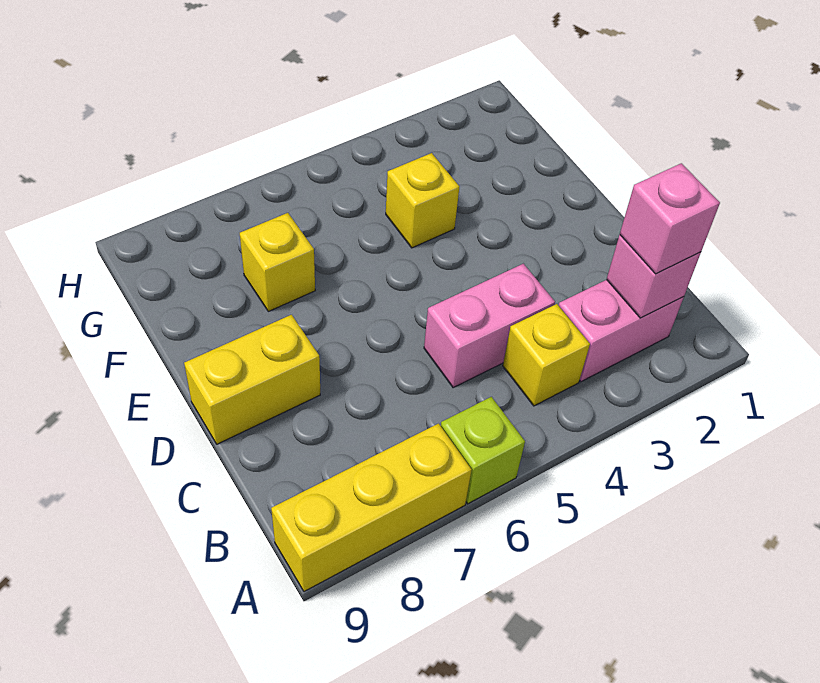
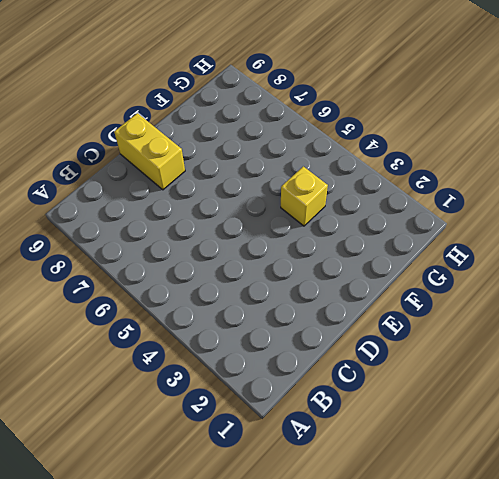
none -> lime brick A6 level 1
none -> yellow brick A7:A9 level 1

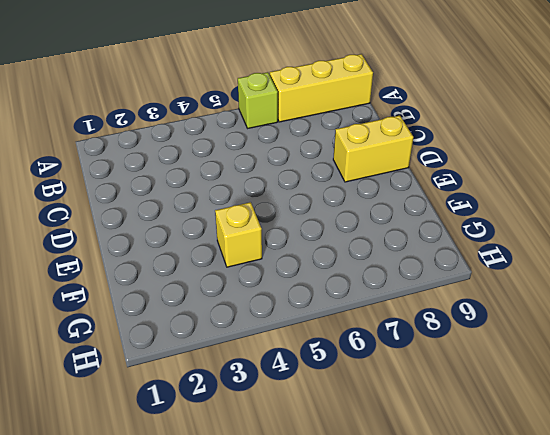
none -> pink brick B2:B3 level 1
none -> yellow brick B4 level 1

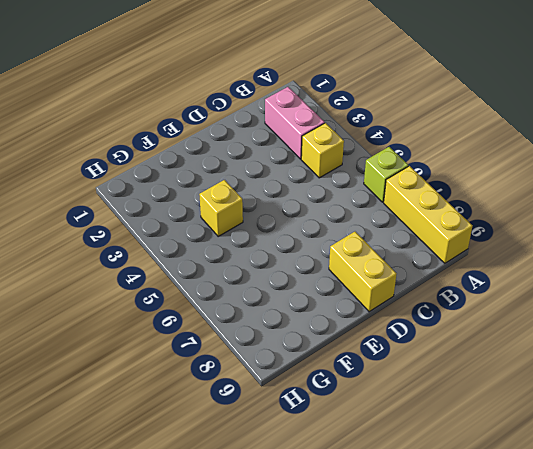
none -> pink brick C4:C5 level 1
none -> yellow brick F7 level 1

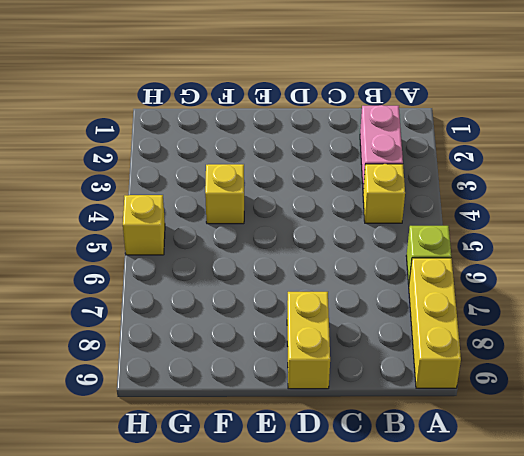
yellow brick H5 level 1 -> yellow brick F7 level 1
none -> pink brick C4:C5 level 1
none -> pink brick B2 level 2

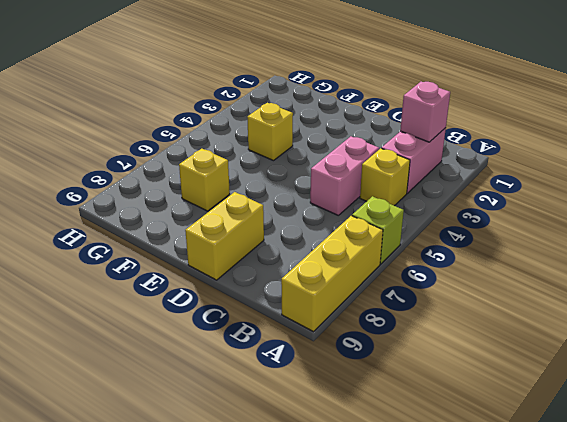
none -> pink brick B2 level 3

